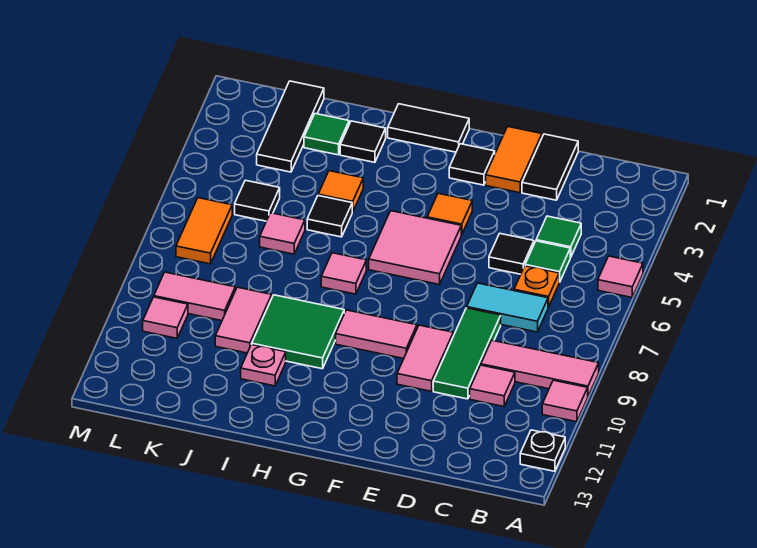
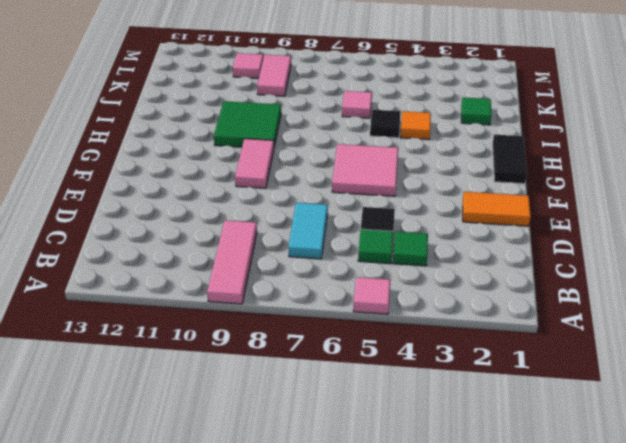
none -> pink tile A10 level 1
none -> black plate A12 level 1
none -> orange plate C6 level 1
none -> pink tile C10 level 1

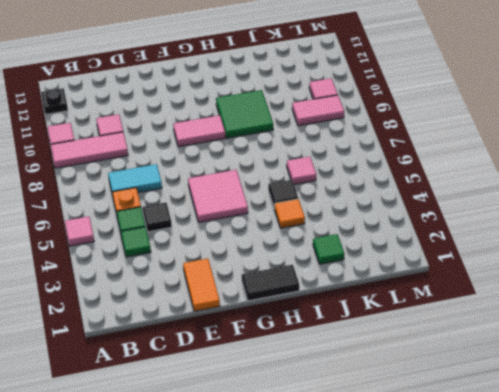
none -> black tile D1:D2 level 1
none -> green tile D8:D10 level 1
none -> pink tile E9:E10 level 1
none -> black tile F2 level 1

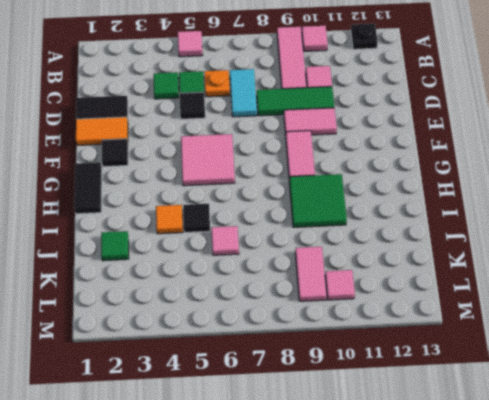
none -> orange tile F4 level 1
none -> pink tile H7 level 1
none -> black tile I2 level 1
none -> pink plate I11 level 1

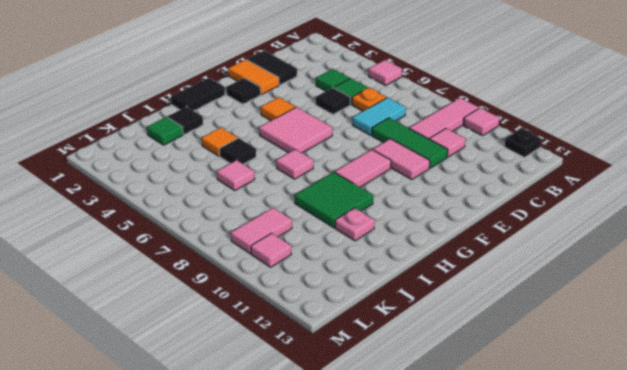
none -> pink tile J9:J10 level 1
none -> black tile K1:K3 level 1
none -> black tile K5 level 1
none -> orange tile L6:L7 level 1

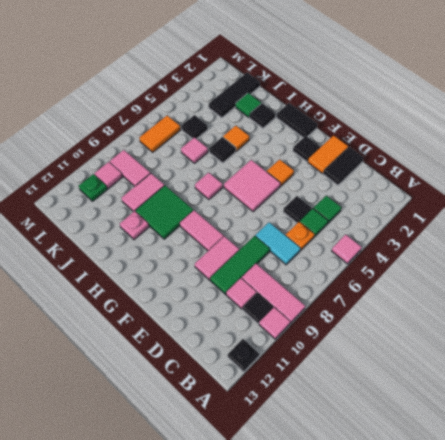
black tile B10 level 1 -> none
green plate L11 level 1 -> none

